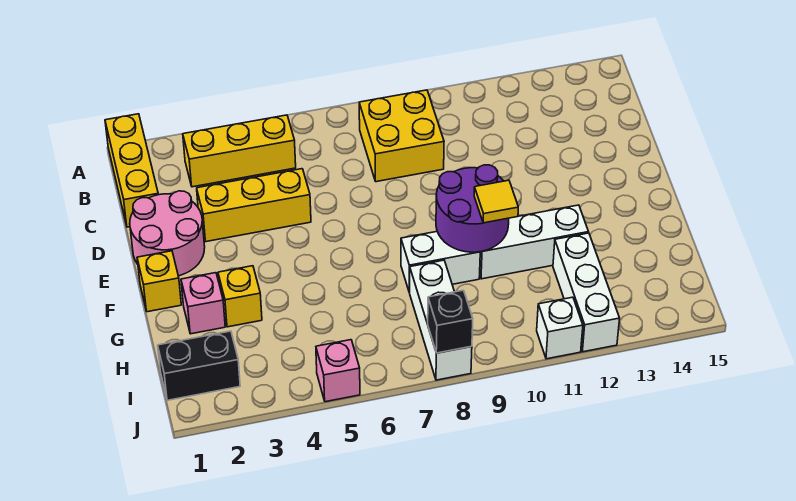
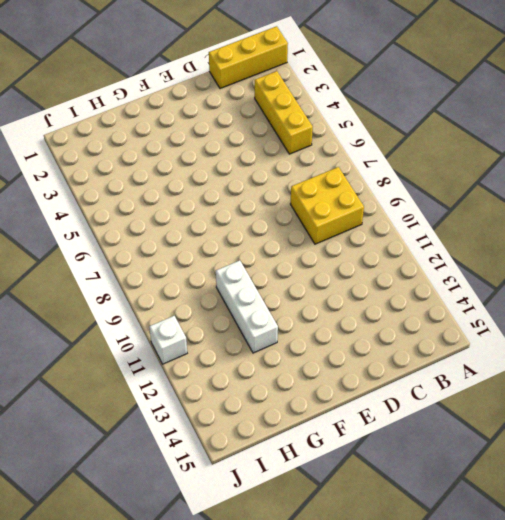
none -> pink round brick D1:E2 level 1
none -> yellow brick D3:D5 level 1
none -> yellow brick F1 level 1

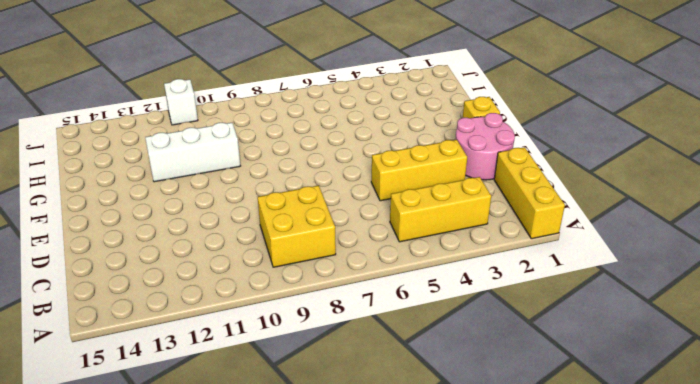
none -> pink brick G2 level 1
none -> yellow brick G3 level 1
none -> white brick G8:G9 level 1

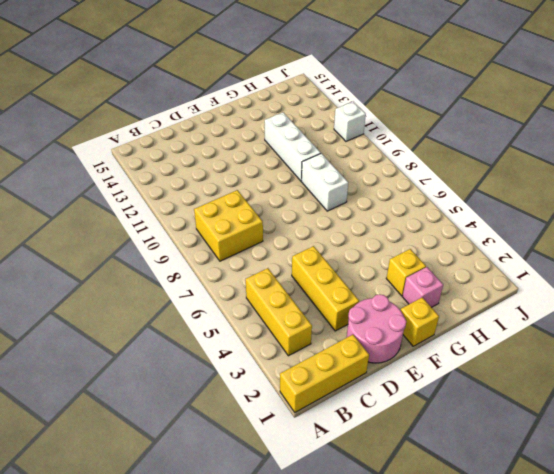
none -> white brick H8:J8 level 1
none -> white brick H12:J12 level 1
none -> black brick I1:I2 level 1

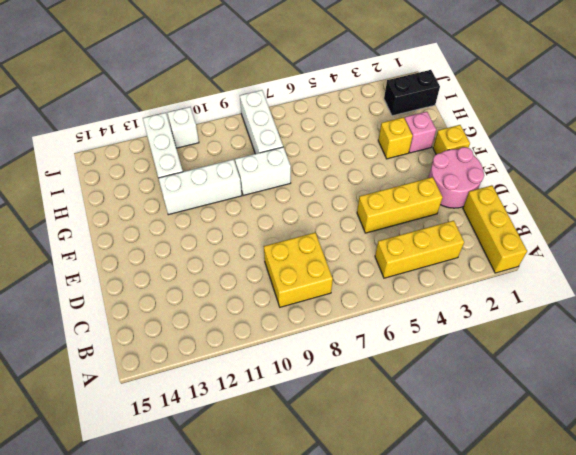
none -> pink brick J5 level 1
none -> purple round brick F9:G10 level 2
none -> black brick J8 level 2

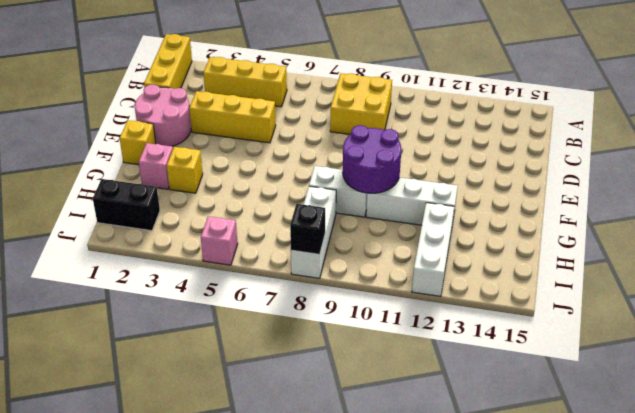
none -> white brick J11 level 1
none -> yellow tile G10 level 3

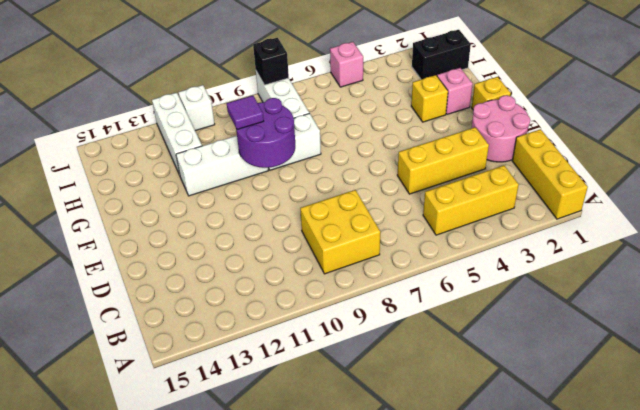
purple tile G10 level 3 -> yellow tile G10 level 3

